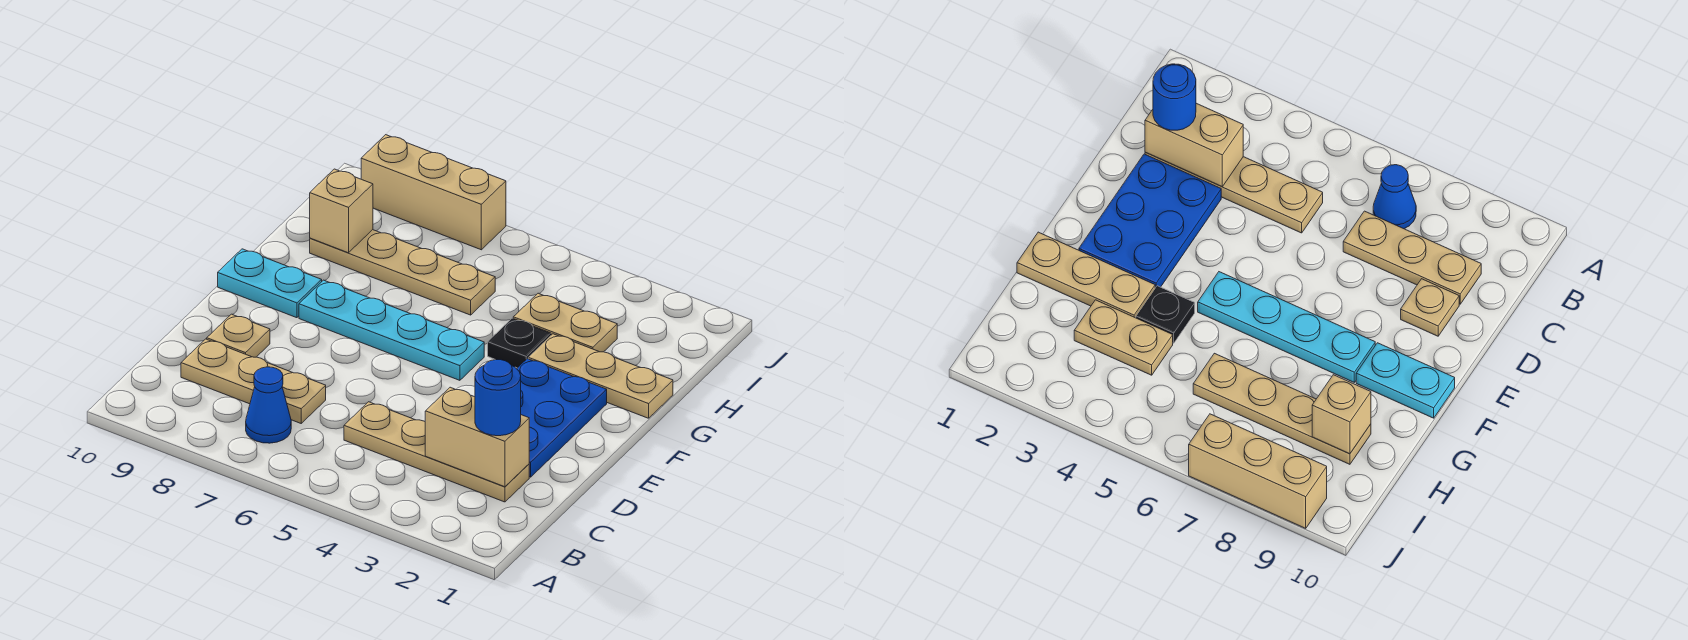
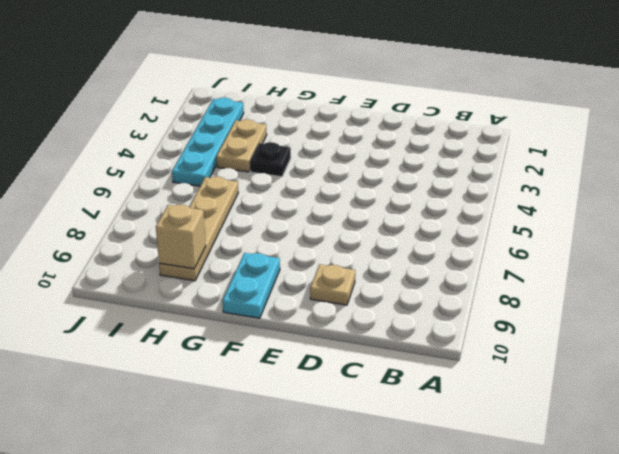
cyan plate I2:I5 level 1 -> cyan plate F5:F8 level 1
none -> blue cone B7 level 1
none -> tan plate C2:C5 level 1
none -> tan plate C7:C9 level 1

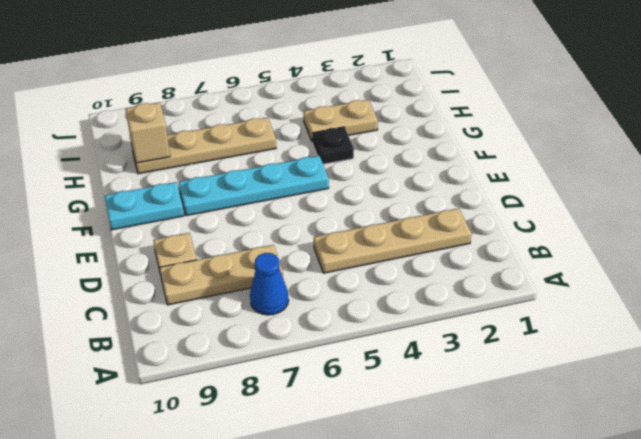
none -> blue plate D2:F3 level 1
none -> tan plate G1:G3 level 1
none -> tan brick J7:J9 level 1

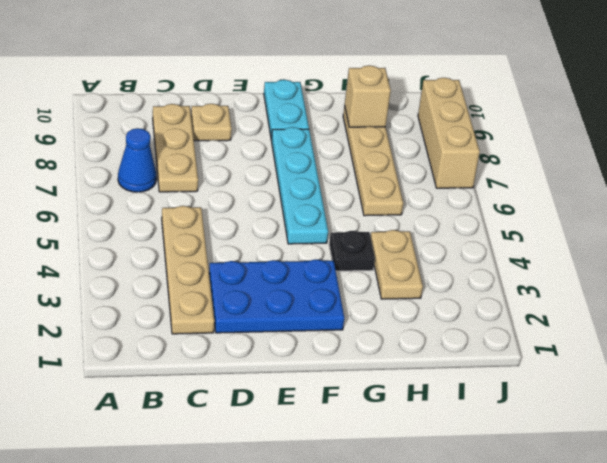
none -> tan plate G1:G3 level 1
none -> tan brick C2:C3 level 2
none -> blue round brick C2 level 3

